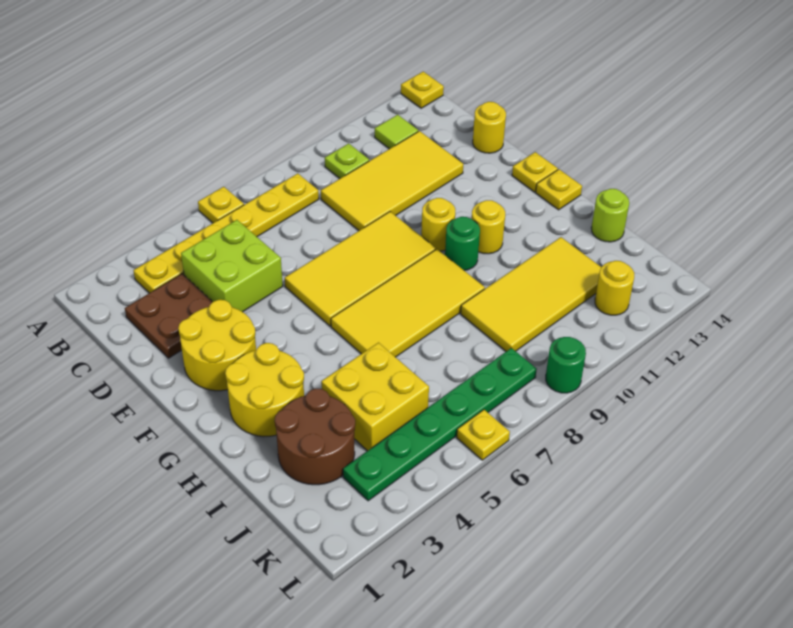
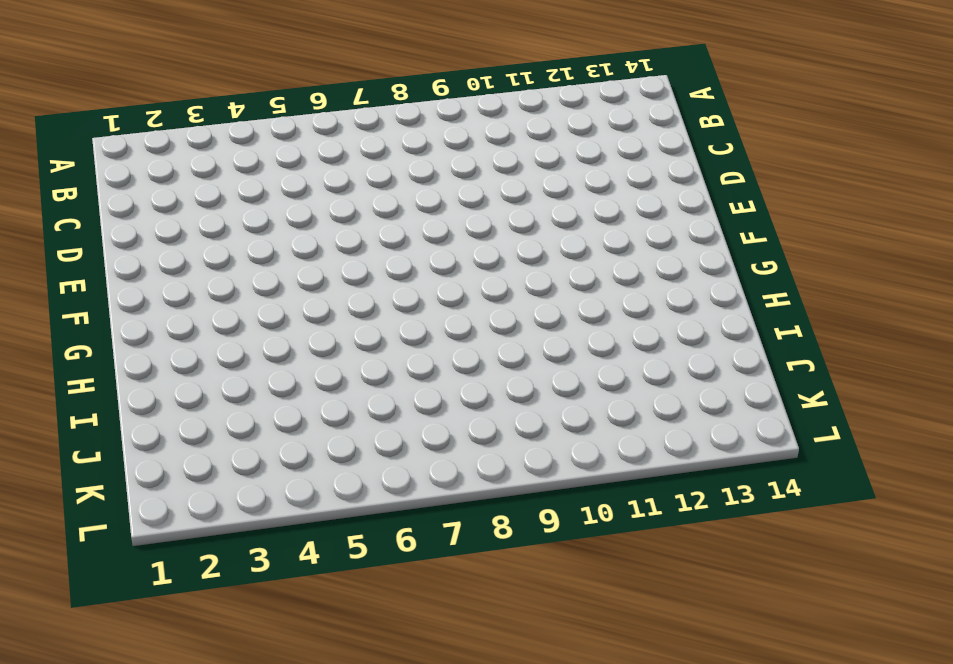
none -> yellow plate A6 level 1
none -> yellow plate A14 level 1
none -> yellow plate B3:B8 level 1

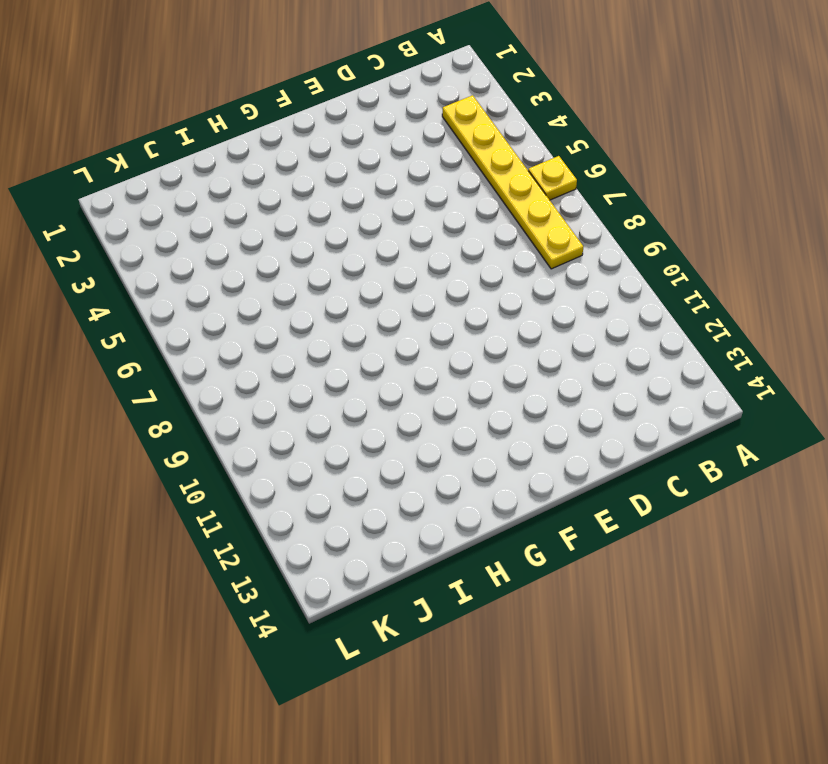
none -> yellow plate A14 level 1
none -> lime plate B10 level 1
none -> lime tile B12 level 1

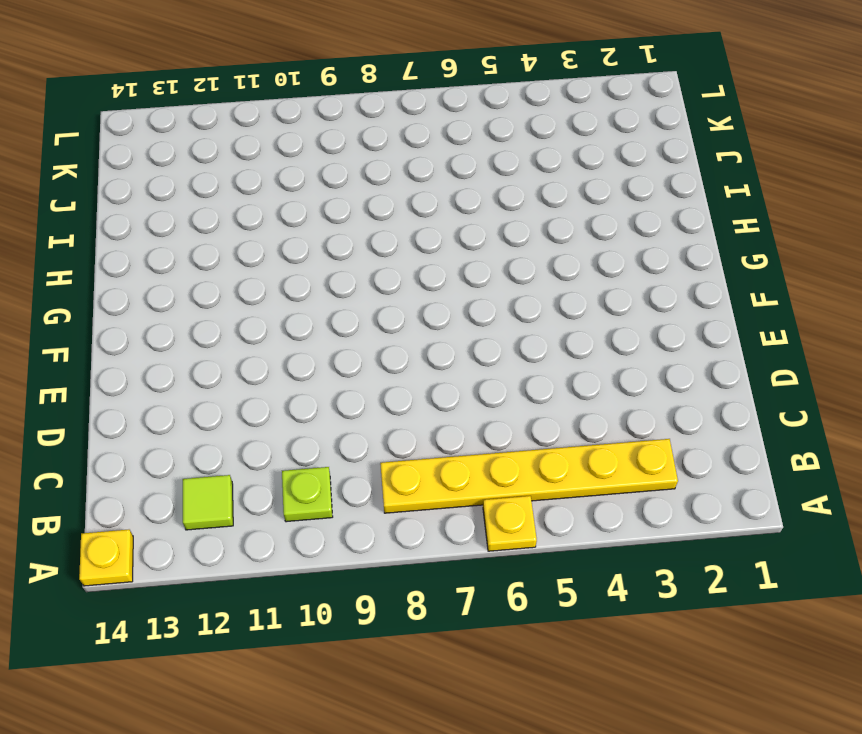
none -> brown plate C2:D3 level 1
none -> lime brick C4:D5 level 1
none -> yellow tile C9:D12 level 1

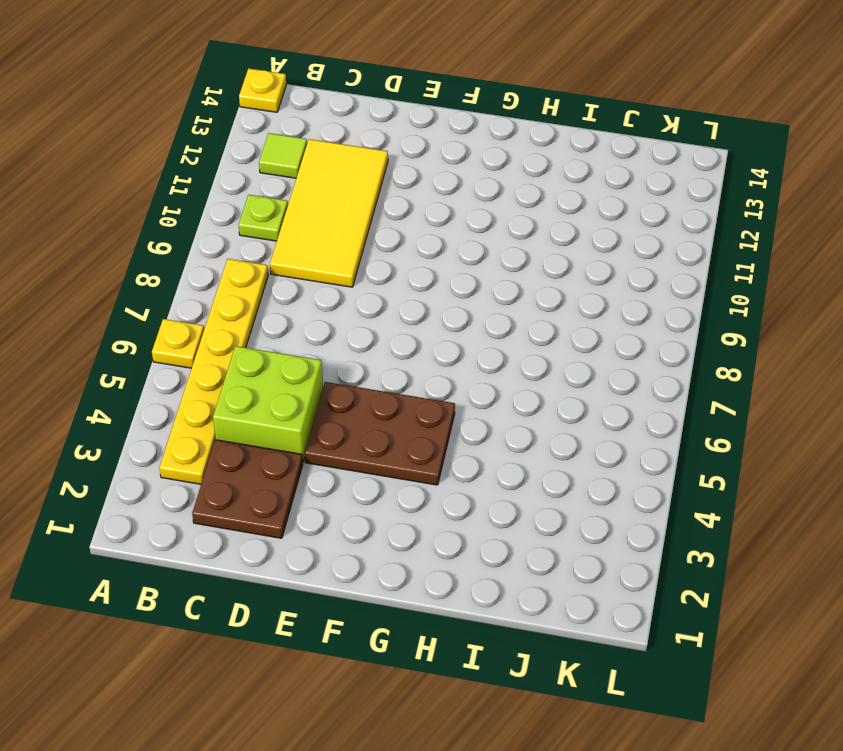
brown plate E4:G5 level 1 -> none
none -> yellow round brick D14 level 1
none -> yellow round brick E2:F3 level 1
none -> yellow tile E6:F9 level 1

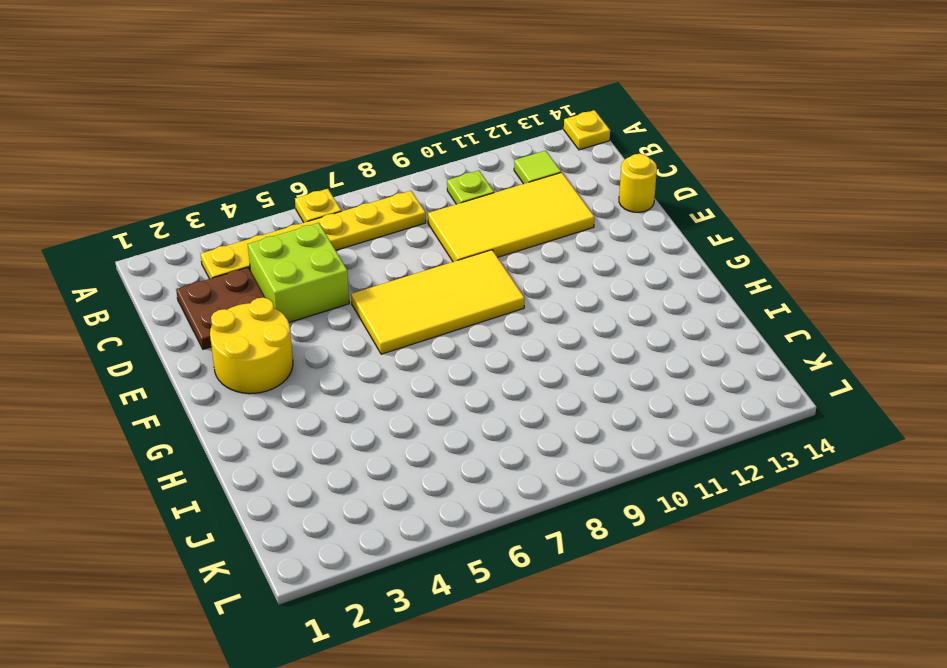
none -> yellow round brick F10 level 1
none -> yellow plate F14 level 1
none -> yellow round brick G2:H3 level 1

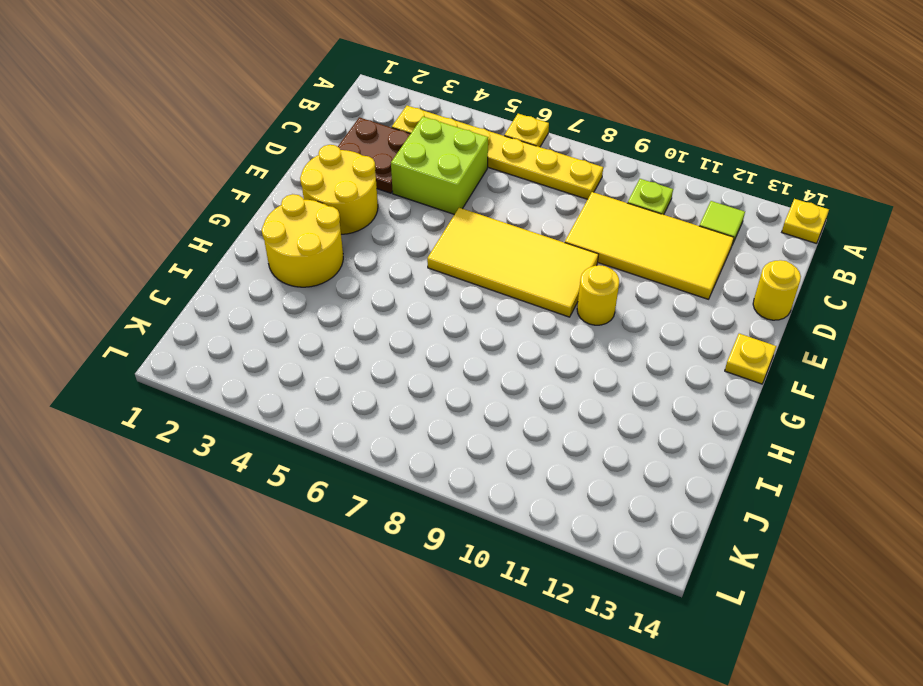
none -> yellow tile G6:H9 level 1
none -> green round brick G10 level 1
none -> yellow round brick G11 level 1

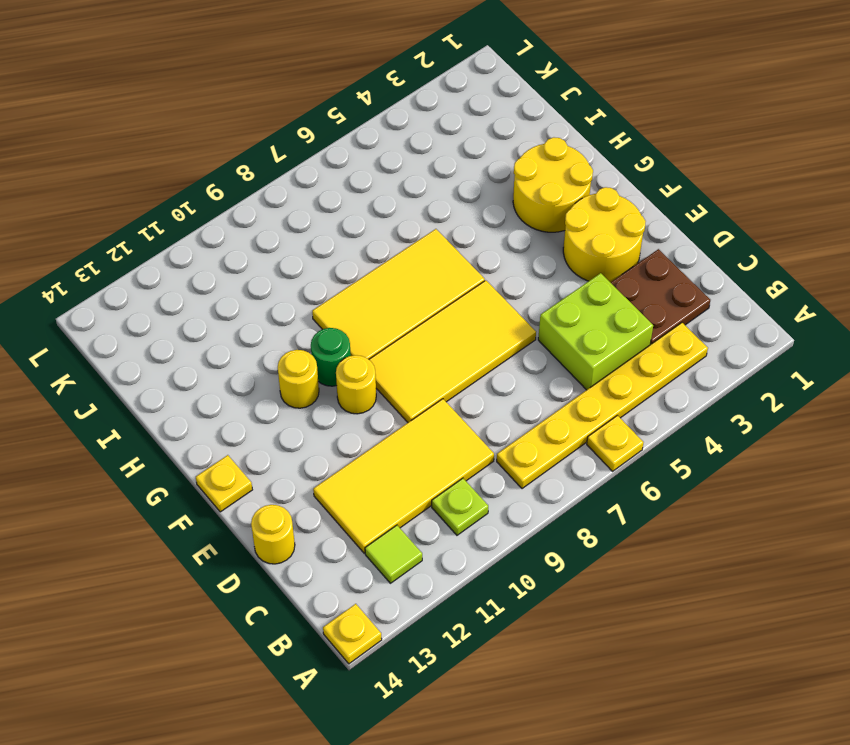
none -> yellow plate G14 level 1
none -> brown round brick I2:J3 level 1
none -> yellow brick I4:J5 level 1

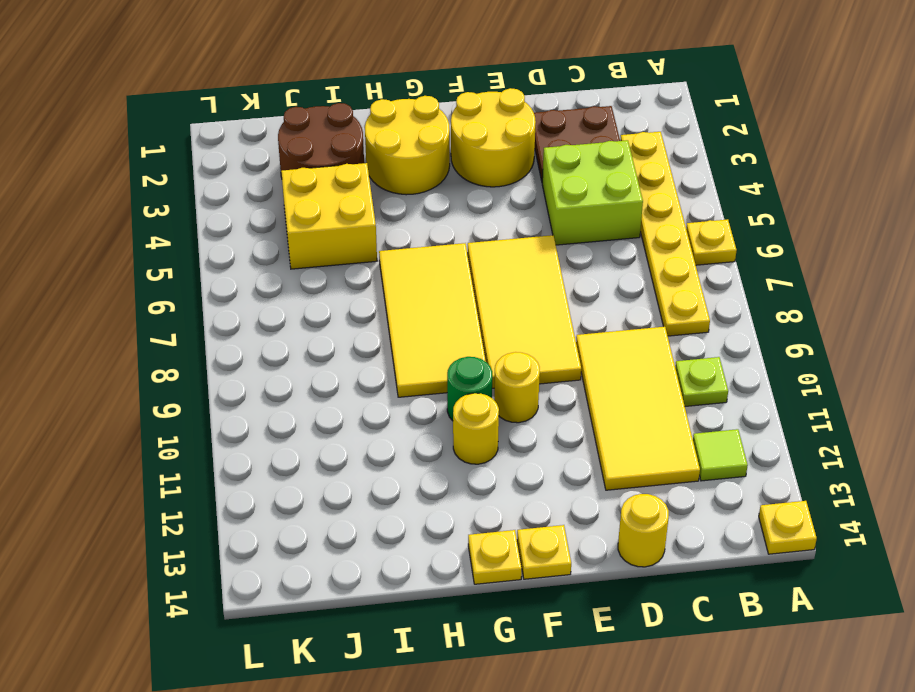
none -> yellow tile I9:J12 level 1
none -> lime round brick I14 level 1
none -> green plate K3:K8 level 1

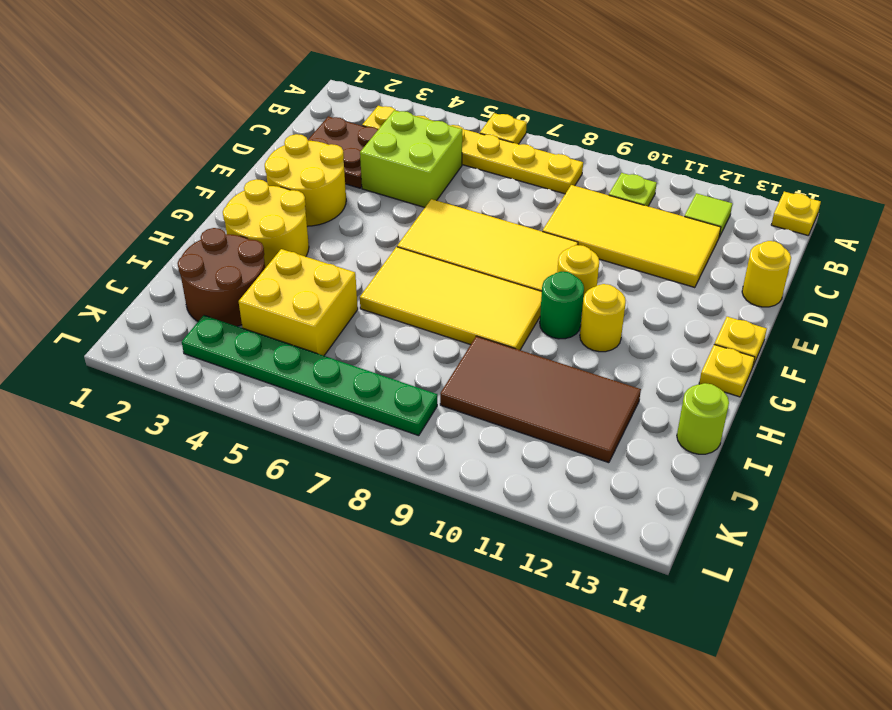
brown tile I9:J12 level 1 -> yellow tile I9:J12 level 1
none -> yellow round brick K12 level 1
none -> yellow plate L6 level 1
none -> green round brick L9 level 1

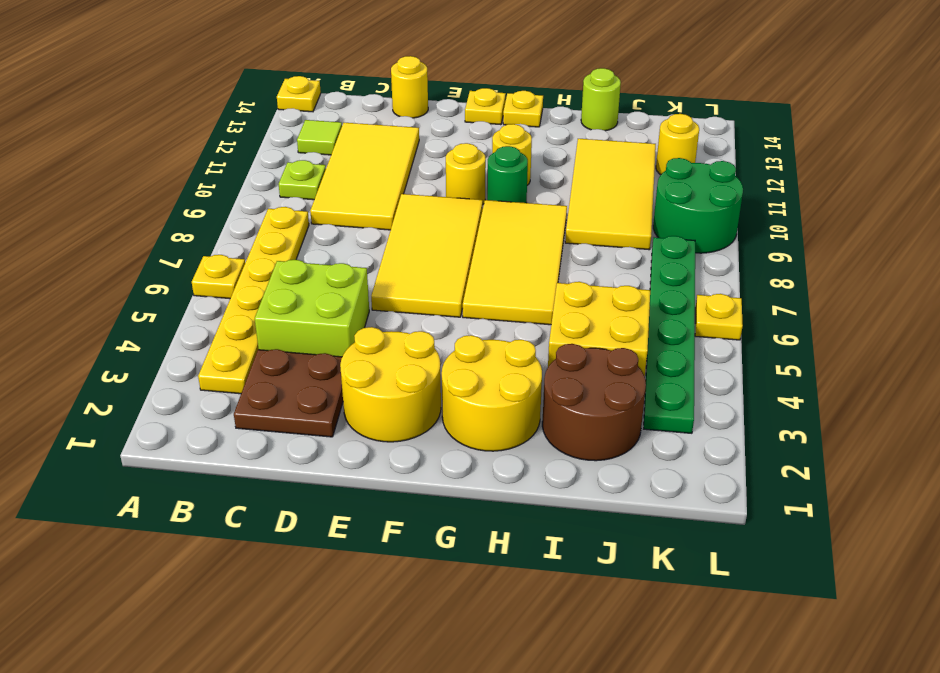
green round brick K9:L10 level 1 -> green round brick L9 level 1

